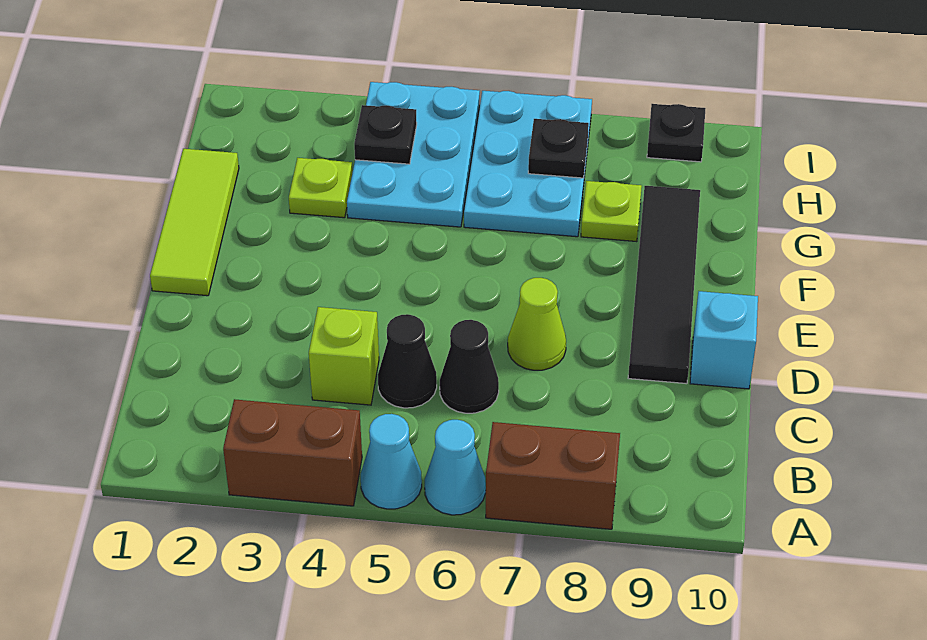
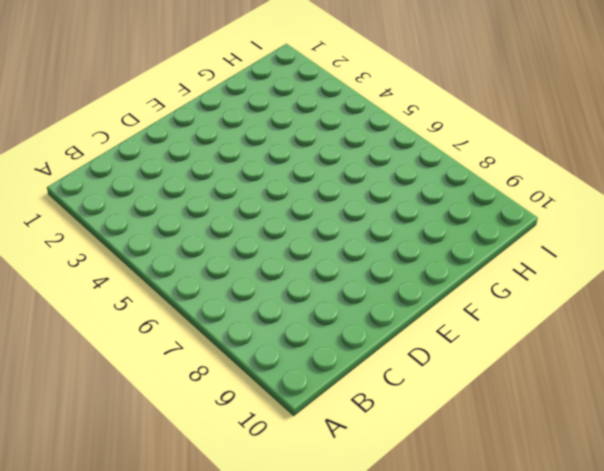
none -> brown brick A3:A4 level 1
none -> cyan cone A5 level 1
none -> cyan cone A6 level 1

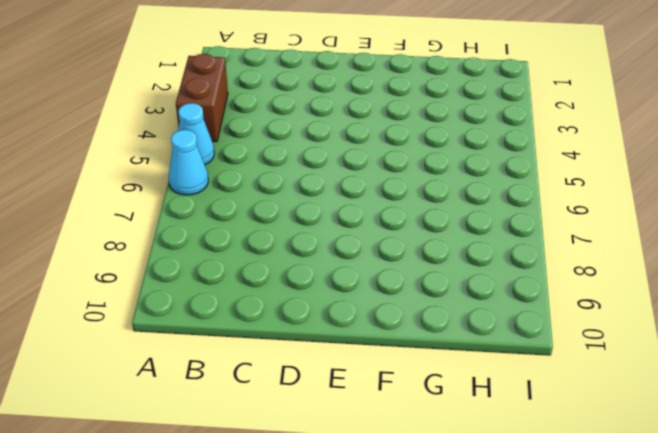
none -> brown brick A7:A8 level 1
none -> lime brick C4 level 1
none -> black cone C5 level 1

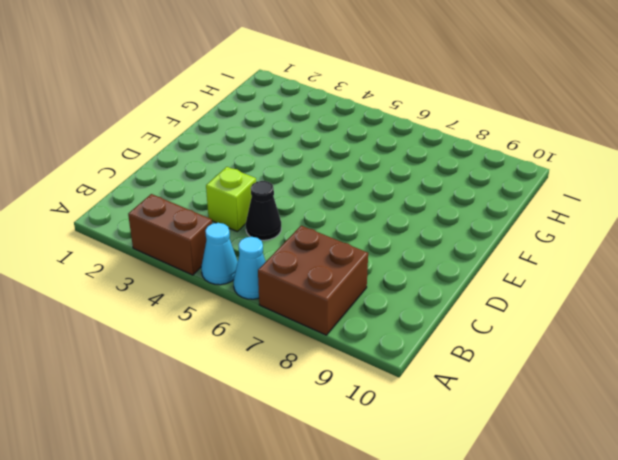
brown brick A7:B8 level 1 -> brown brick A7:A8 level 1
none -> black cone C6 level 1
none -> lime cone D7 level 1
none -> black tile D9:G9 level 1

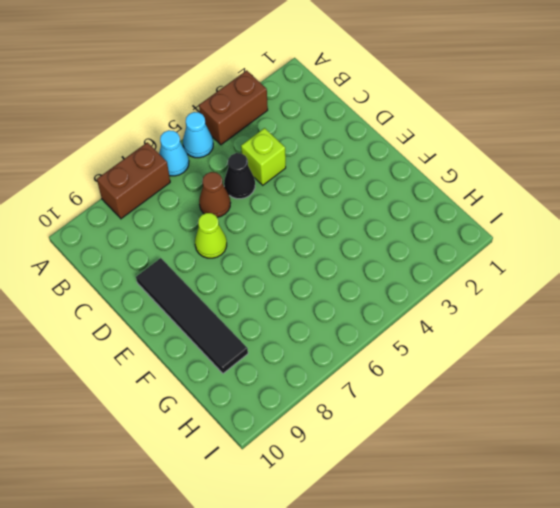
brown cone C6 level 1 -> black cone C6 level 1
none -> cyan brick D10 level 1
none -> lime tile E1:G1 level 1
none -> lime plate G3 level 1

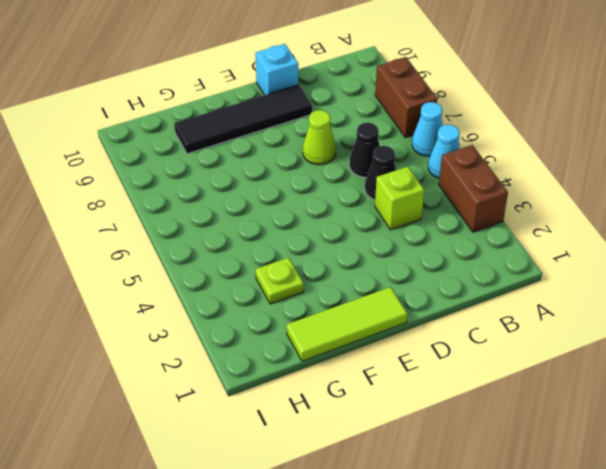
none -> cyan plate G4:I5 level 1
none -> cyan plate G6:I7 level 1
none -> lime plate G8 level 1

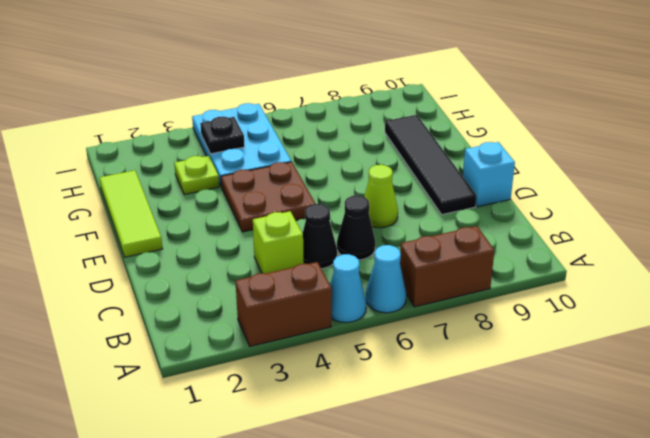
brown plate E4:F5 level 1 -> none
none -> cyan plate G6:I7 level 1
none -> lime plate G8 level 1
none -> black plate I9 level 1

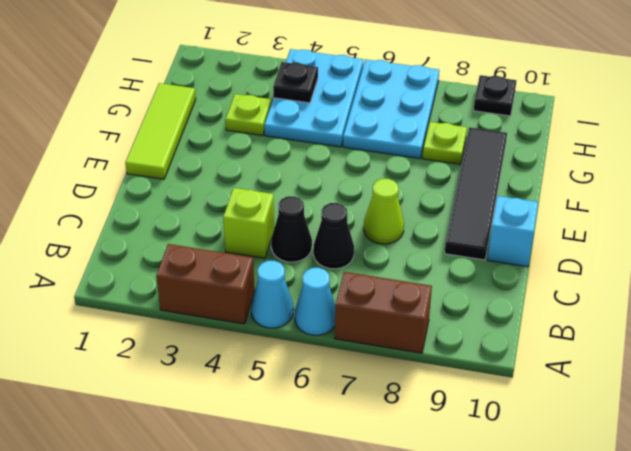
none -> black plate H7 level 2

